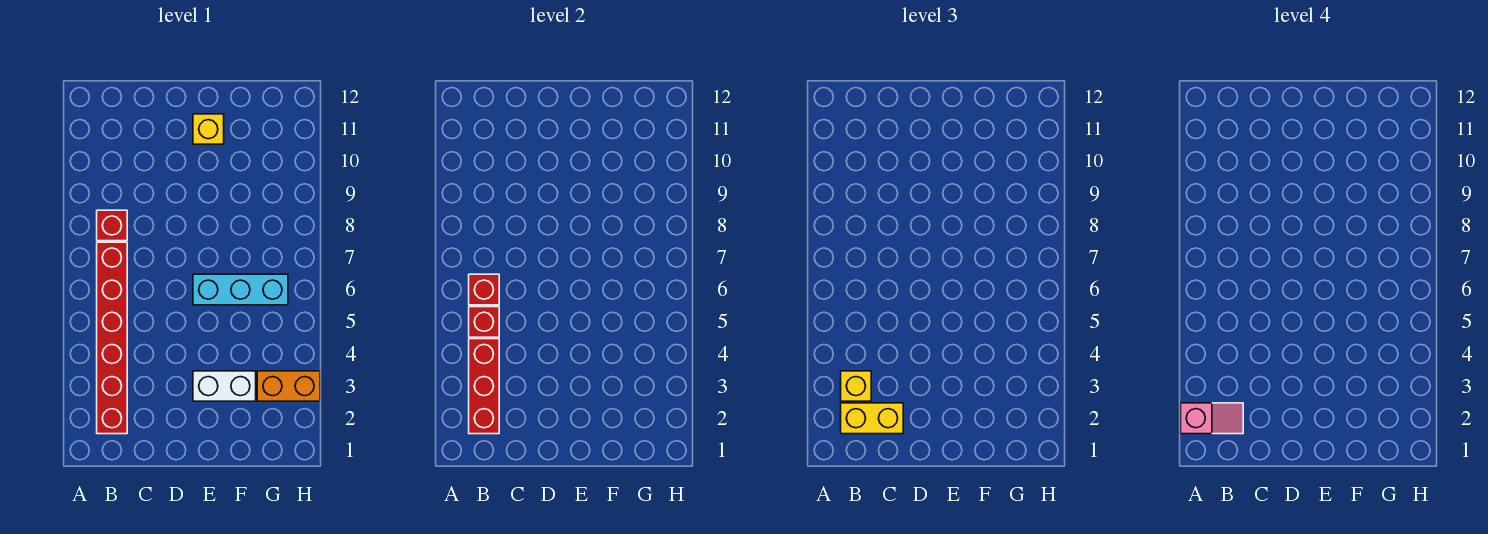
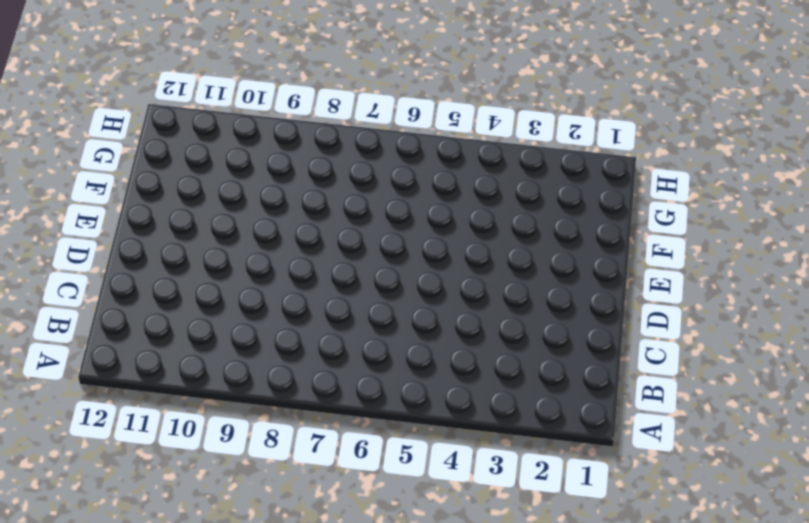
none -> red brick B2:B7 level 1
none -> red brick B8 level 1
none -> white brick E3:F3 level 1

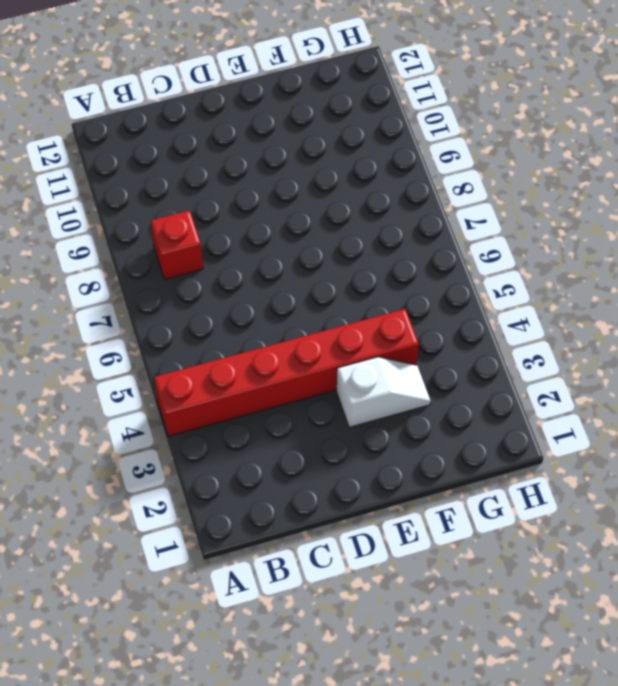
red brick A4:F4 level 1 -> red brick B2:B7 level 1
white slope E3:F3 level 1 top E -> white brick E3:F3 level 1
none -> cyan brick E6:G6 level 1
none -> yellow brick E11 level 1
none -> orange brick G3:H3 level 1

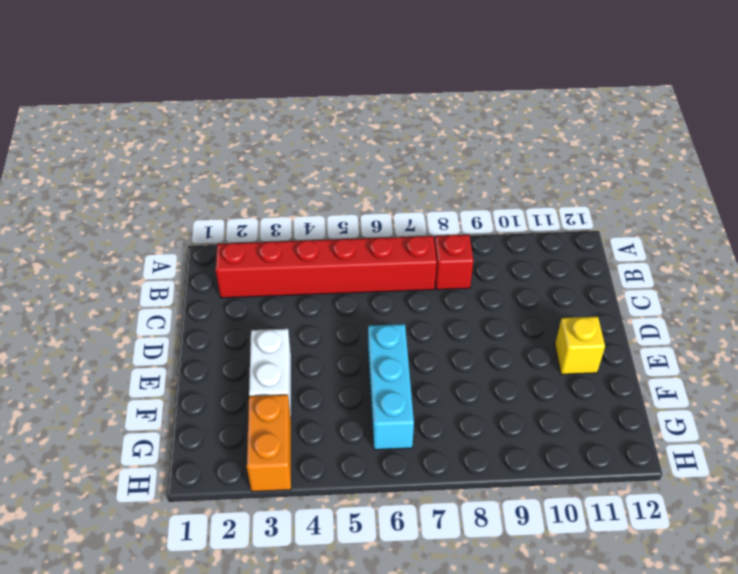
none -> red brick B2:B4 level 2
none -> red brick B5 level 2
none -> red brick B6 level 2

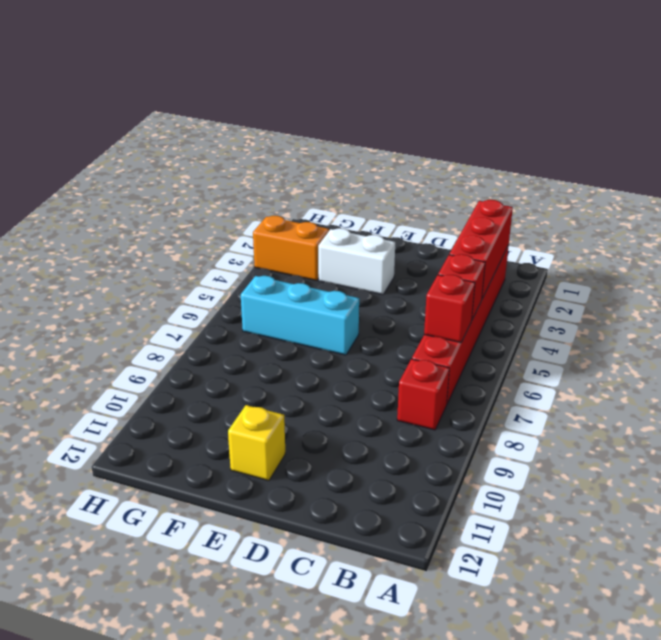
none -> yellow brick B2:C2 level 3
none -> yellow brick B3 level 3
none -> pink slope A2:B2 level 4 top A

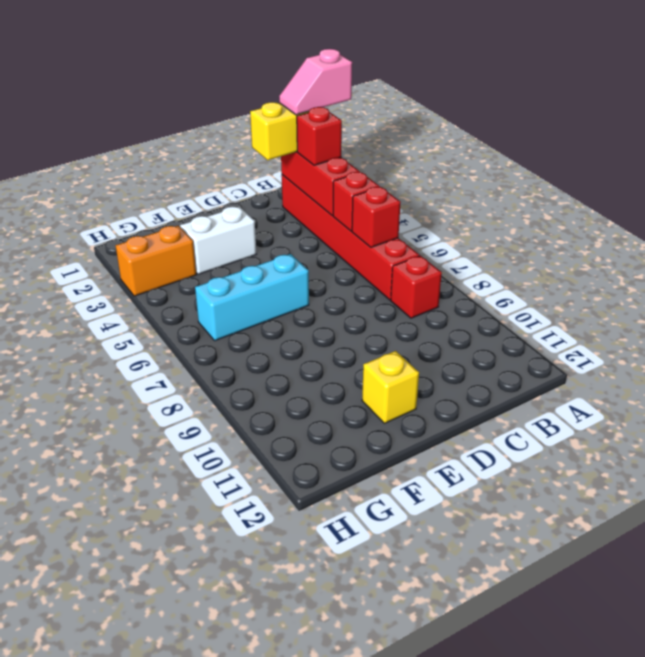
red brick B3 level 3 -> yellow brick B3 level 3

